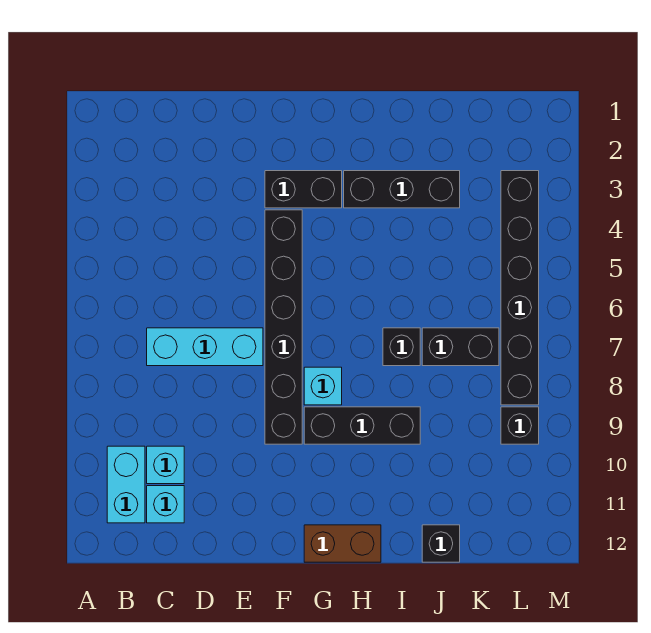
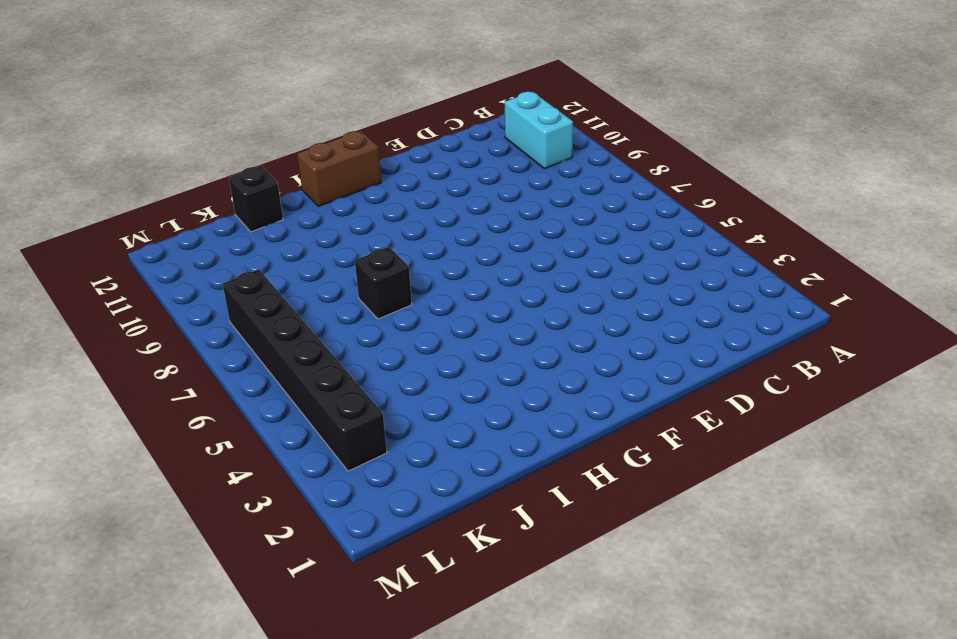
none -> cyan brick C7:E7 level 1
none -> cyan brick C10 level 1
none -> cyan brick C11 level 1

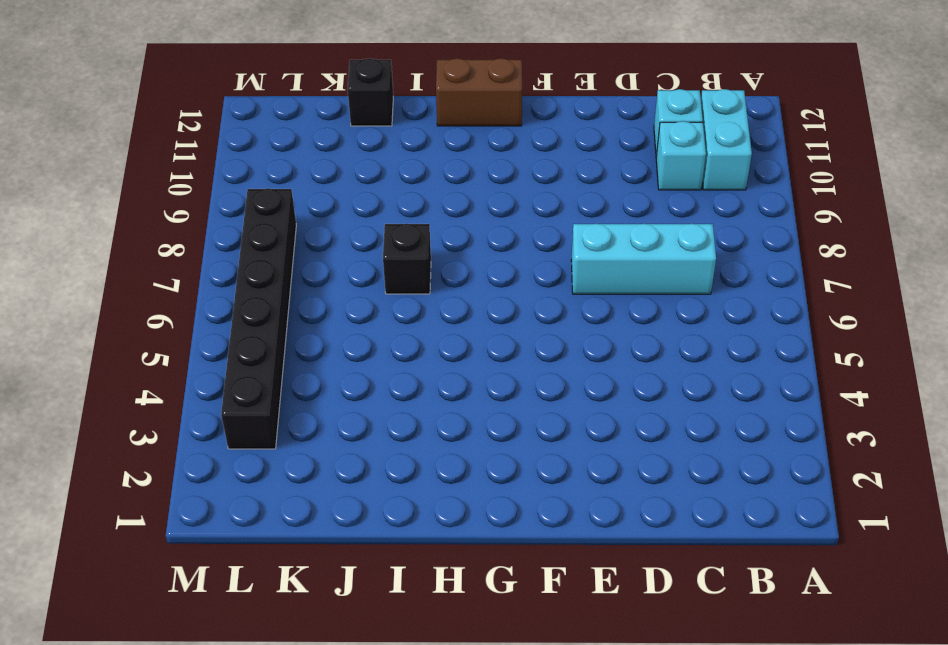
none -> black brick F3:G3 level 1
none -> black brick F4:F9 level 1
none -> cyan brick G8 level 1

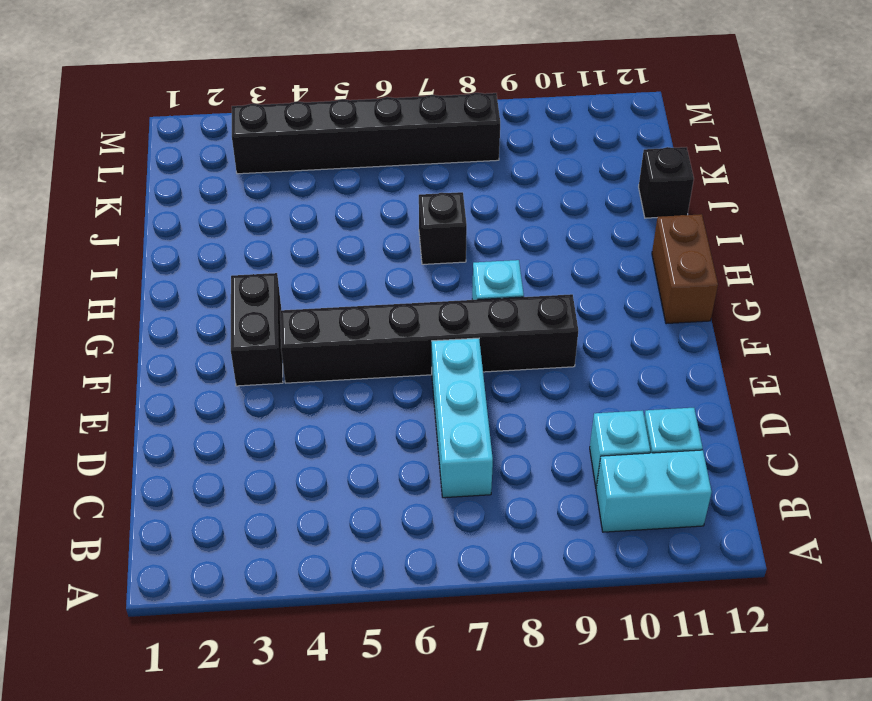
none -> black brick G9:I9 level 1
none -> black brick H3:J3 level 1
none -> black brick J7:K7 level 1

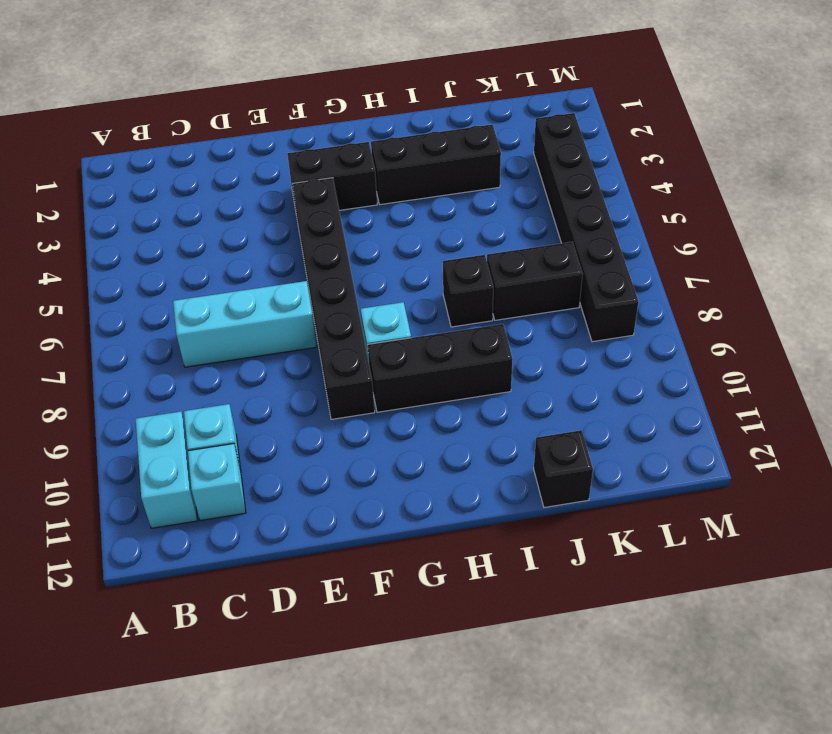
none -> brown brick G12:H12 level 1
none -> black brick L9 level 1

